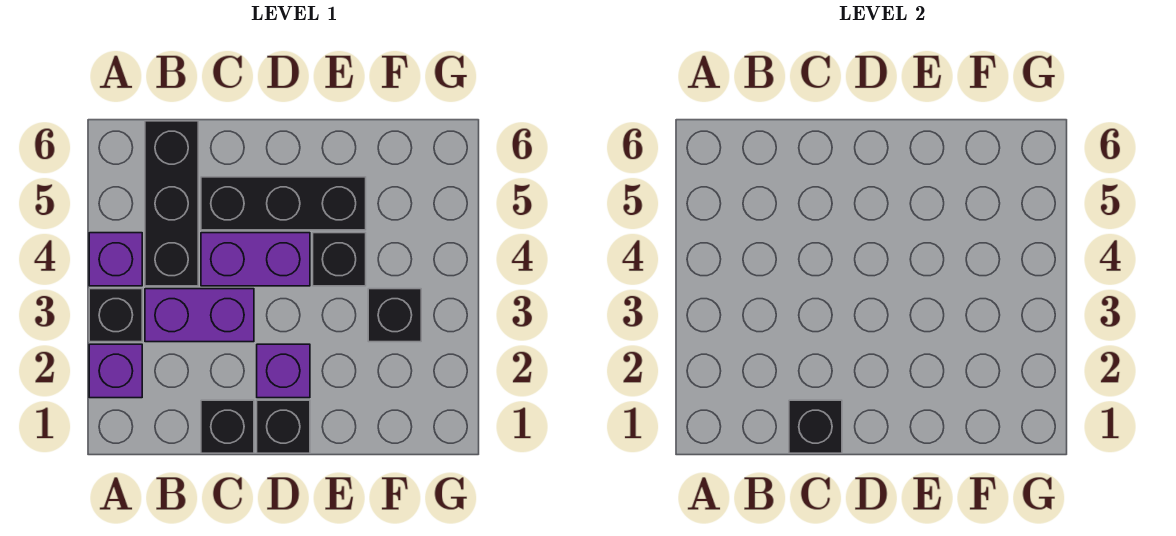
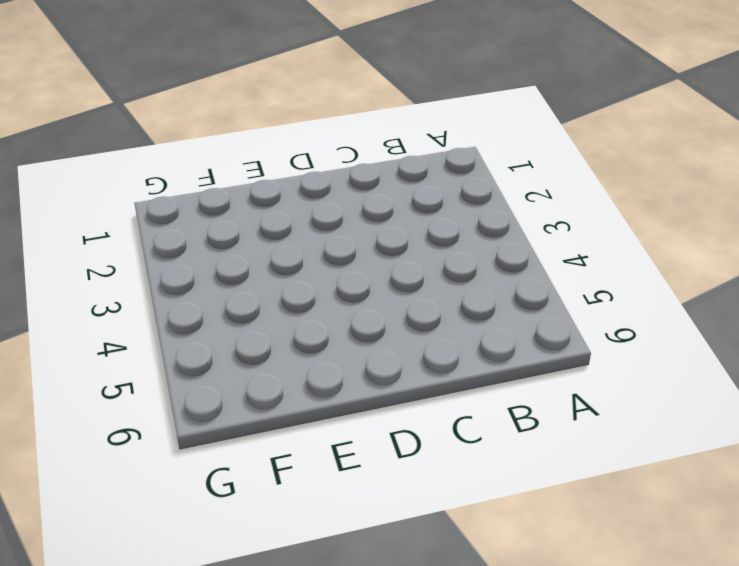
none -> purple brick A2 level 1
none -> black brick A3 level 1
none -> purple brick A4 level 1

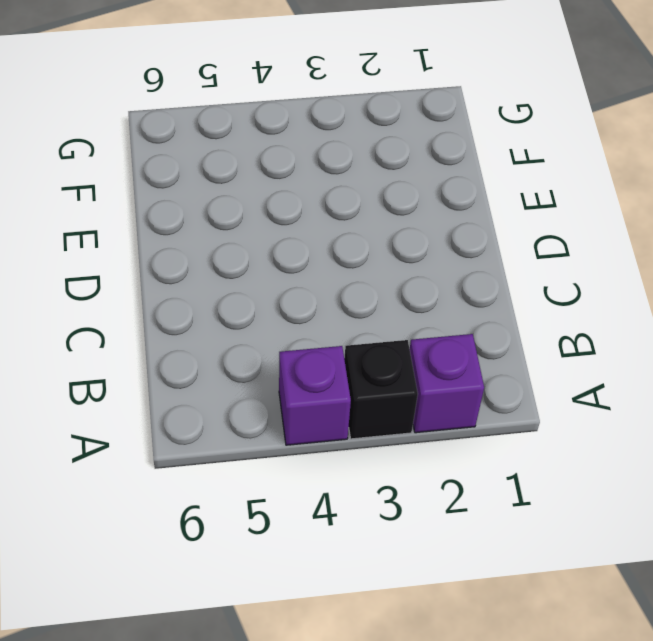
none -> purple brick B3:C3 level 1
none -> black brick B4:B6 level 1
none -> black brick C1 level 1

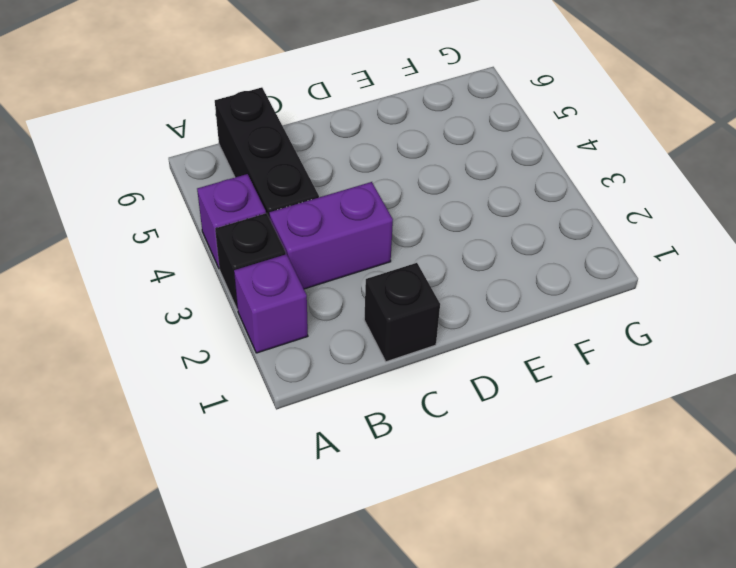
none -> purple brick C4:D4 level 1
none -> black brick C5:E5 level 1
none -> black brick D1 level 1

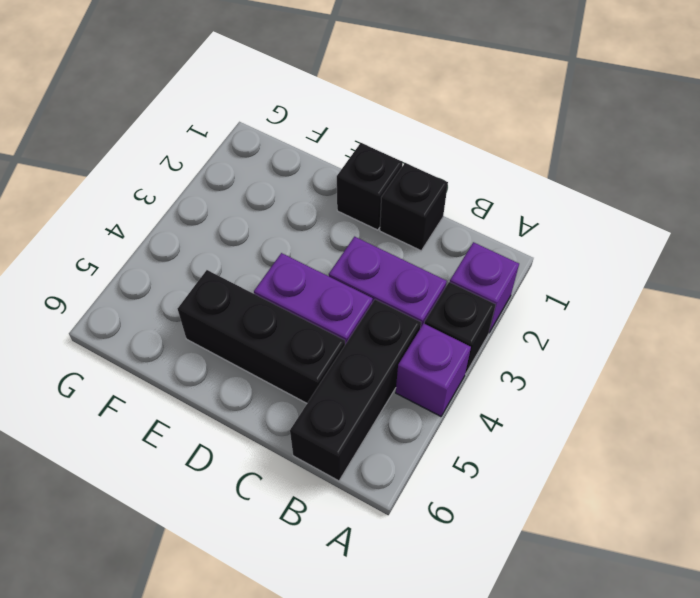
none -> purple brick D2 level 1
none -> black brick E4 level 1
none -> black brick F3 level 1

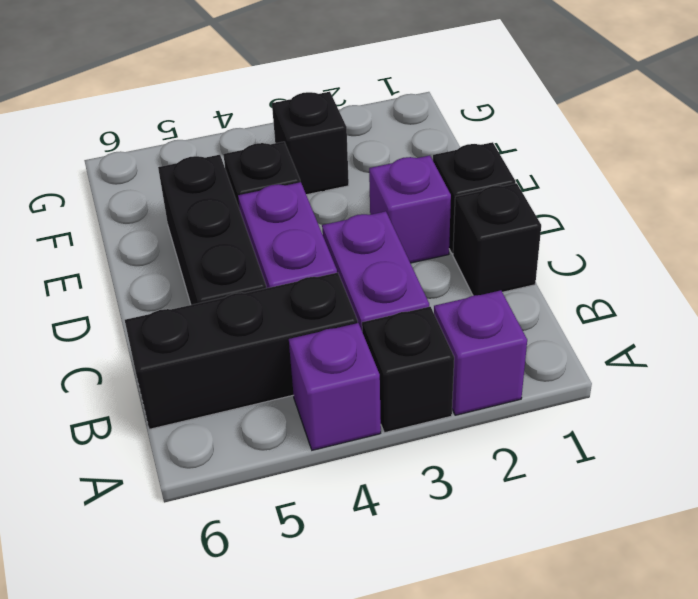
none -> black brick C1 level 2

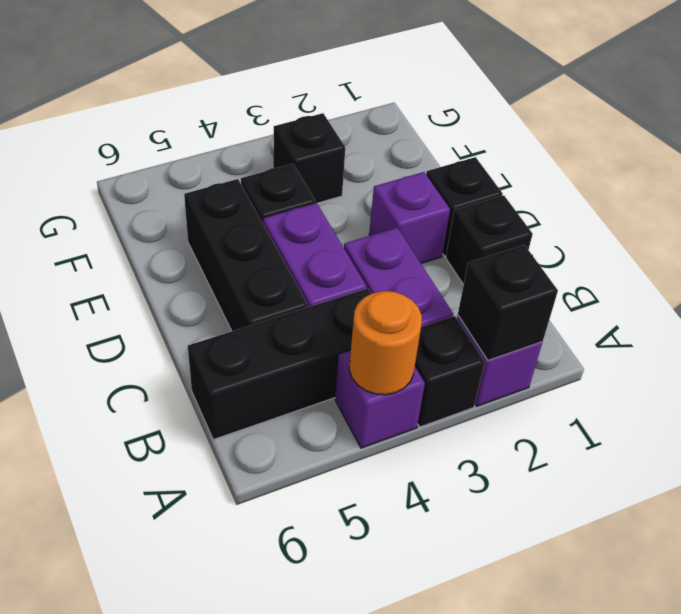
black brick A2 level 2 -> black brick C1 level 2
orange round brick A4 level 2 -> none

